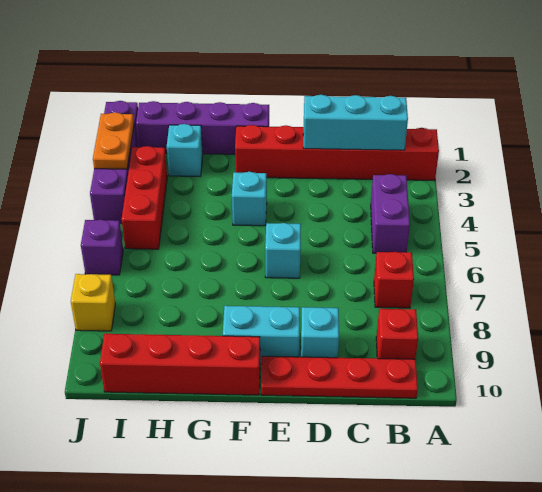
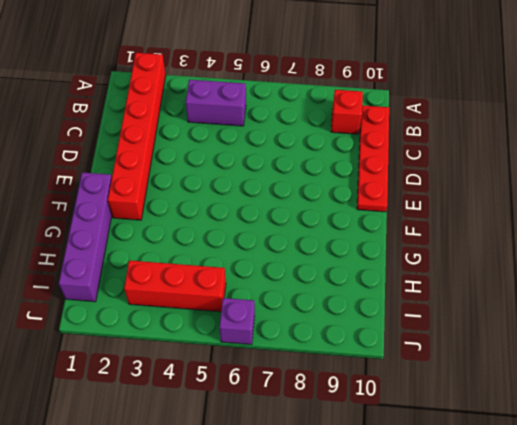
none -> red brick B7 level 1
none -> cyan brick D9 level 1
none -> cyan brick E6 level 1

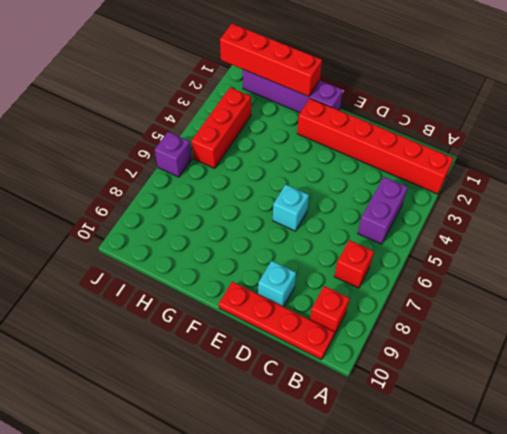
red brick G1:J1 level 2 -> red brick F10:I10 level 1
none -> cyan brick E9:F9 level 1
none -> cyan brick F4 level 1
none -> cyan brick H2 level 1

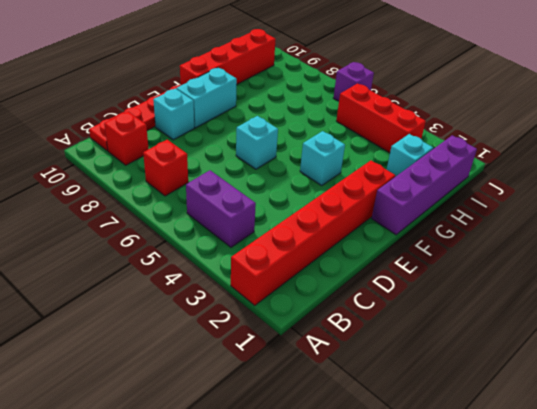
none -> purple brick J1:J4 level 1
none -> yellow brick J8 level 1
none -> cyan brick B2:D2 level 2

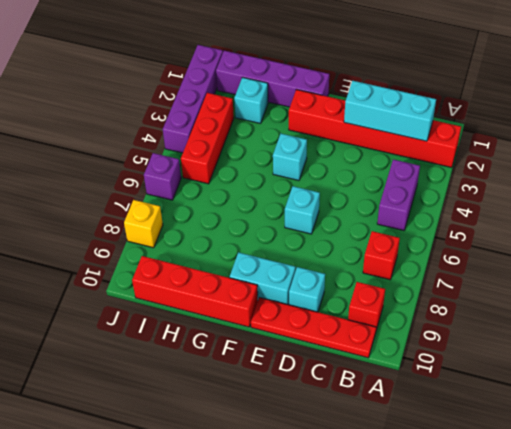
none -> orange plate J2:J3 level 2

